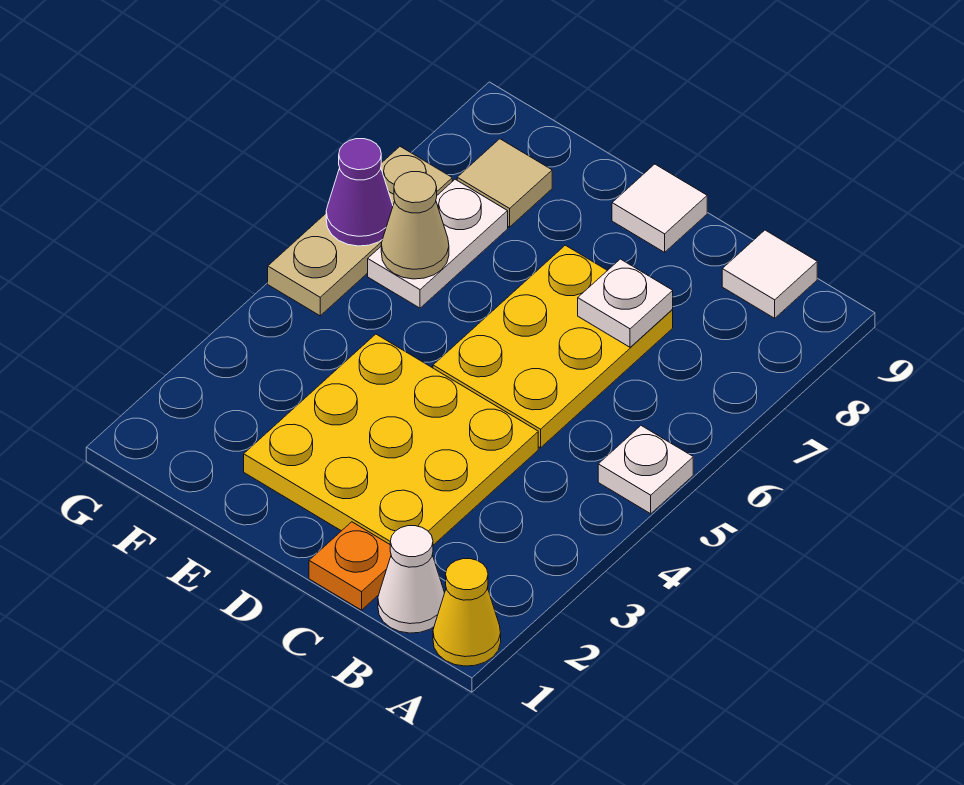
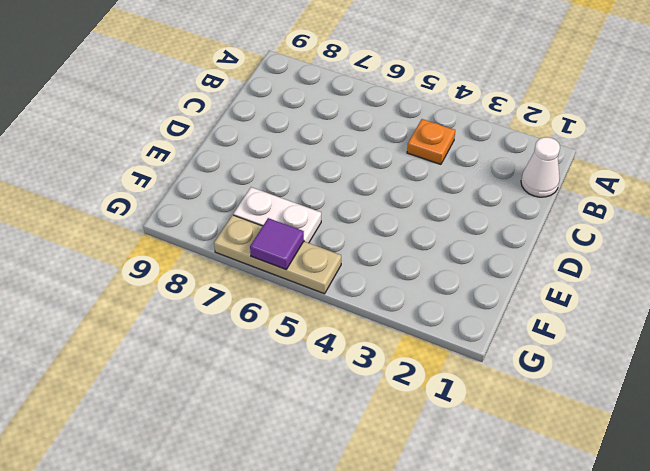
orange plate B4 level 1 -> orange plate C1 level 1
purple tile G6 level 2 -> purple cone G6 level 2
none -> yellow cone A1 level 1
none -> white plate A5 level 1
none -> white tile B9 level 1

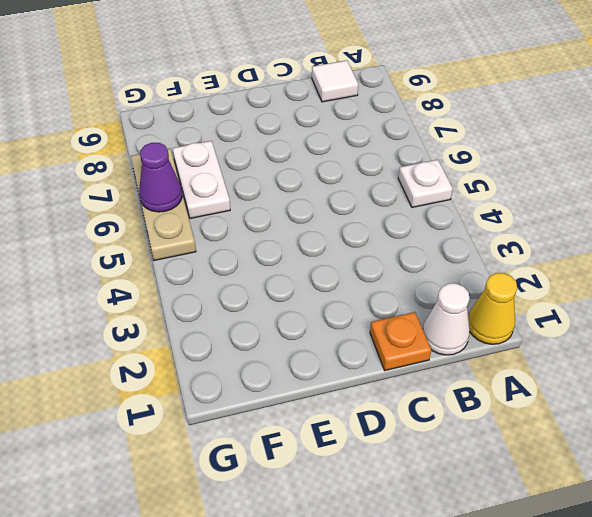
none -> yellow plate C2:E4 level 1
none -> yellow plate C5:D7 level 1
none -> white tile D9 level 1

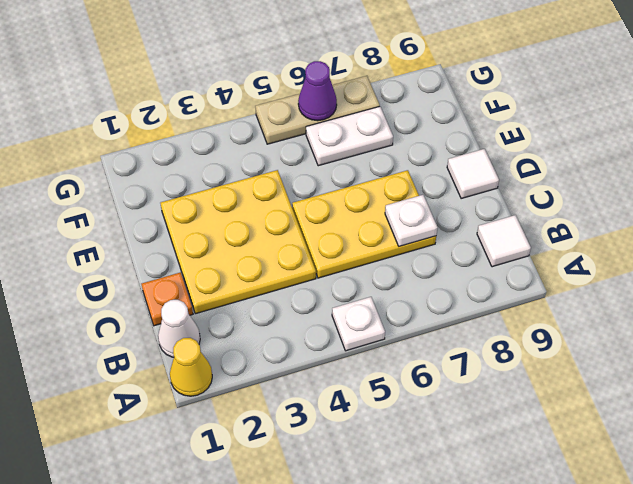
none -> tan tile F8 level 1
none -> tan cone F6 level 2

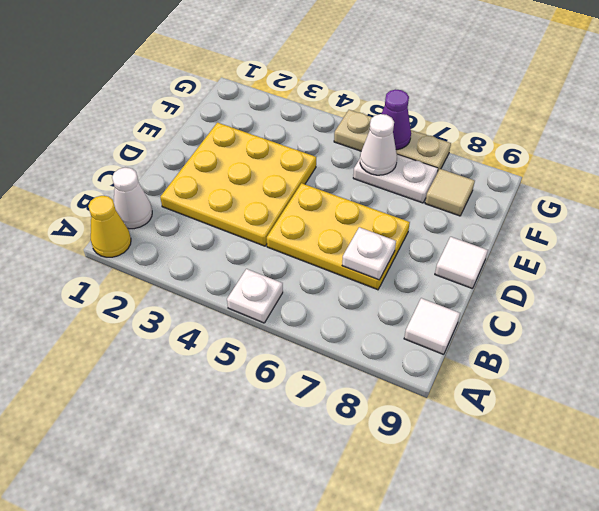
white cone F6 level 2 -> tan cone F6 level 2
none -> orange plate C1 level 1

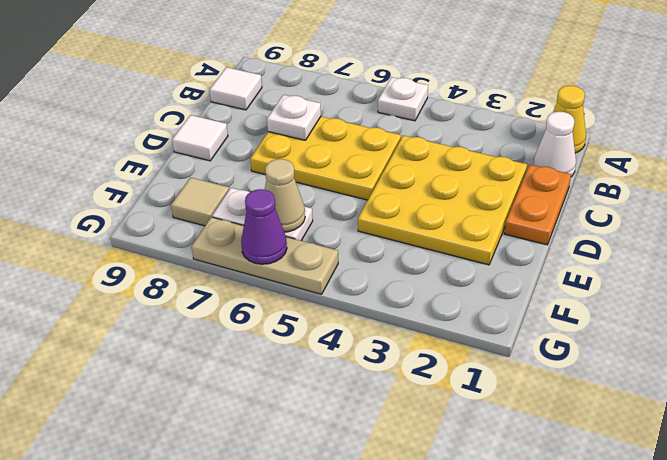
orange plate C1:D1 level 1 -> orange plate C1 level 1

